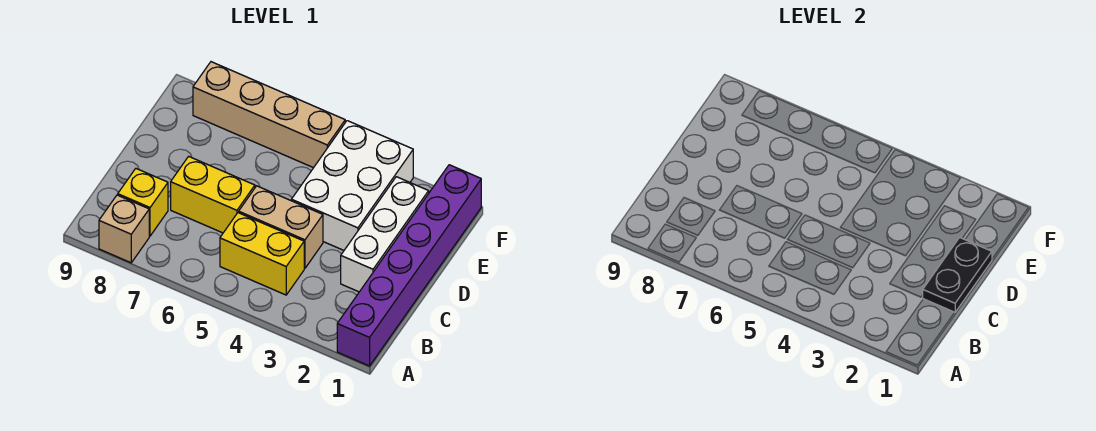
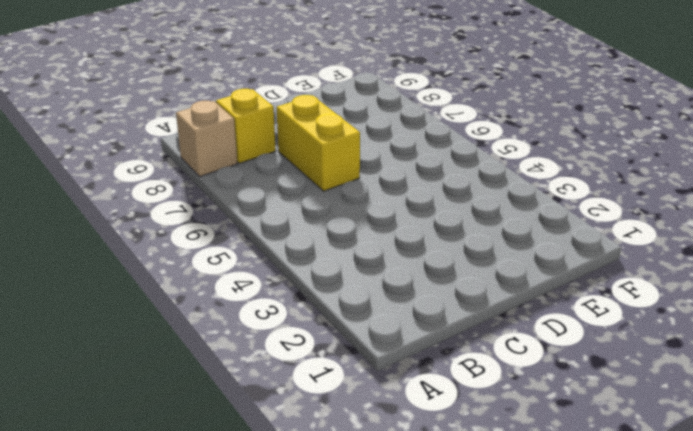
none -> purple brick A1:F1 level 1
none -> yellow brick B4:B5 level 1

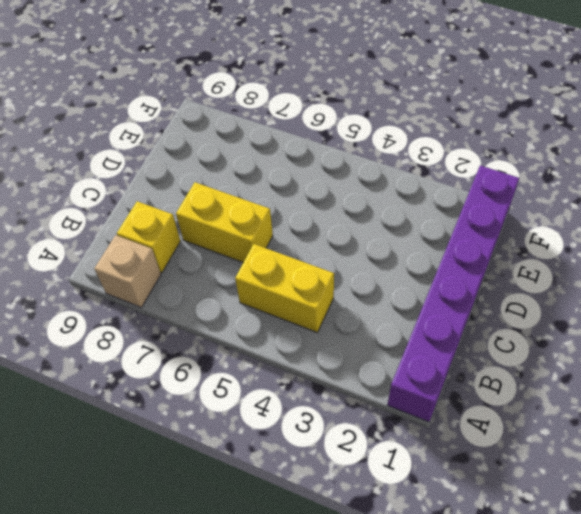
none -> white brick C2:E2 level 1
none -> tan brick C4:C5 level 1

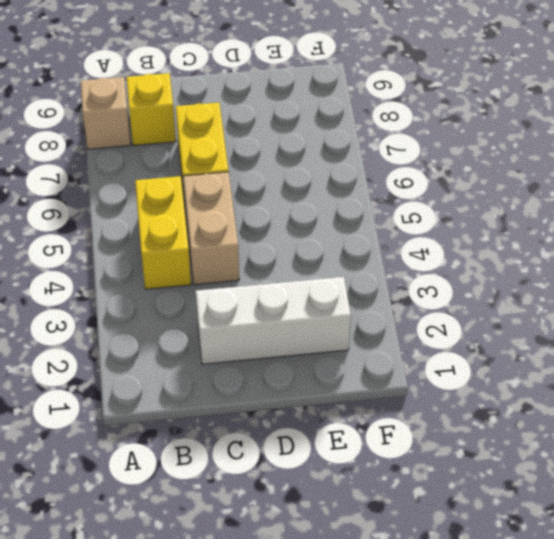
none -> purple brick A1:F1 level 1
none -> white brick D3:F4 level 1

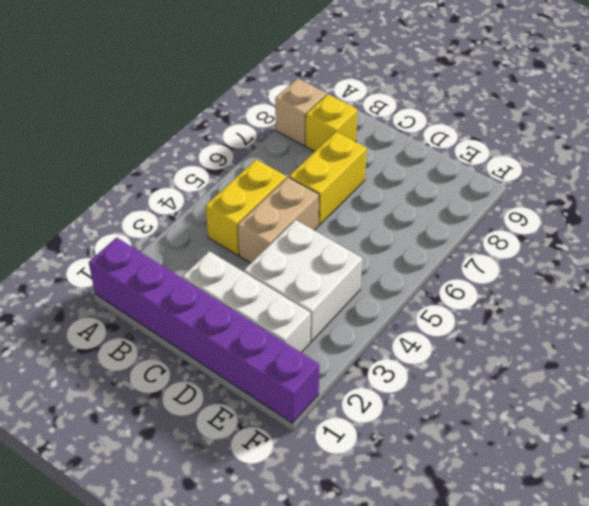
white brick D3:E4 level 1 -> white brick D3:F4 level 1
none -> tan brick F5:F8 level 1
none -> black plate C1:D1 level 2

